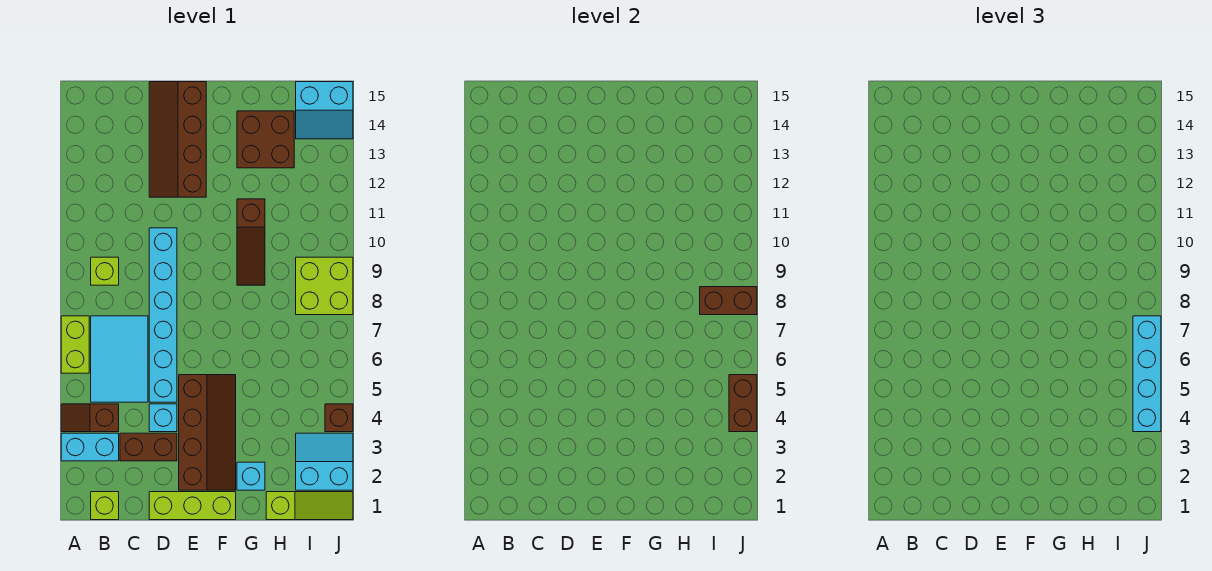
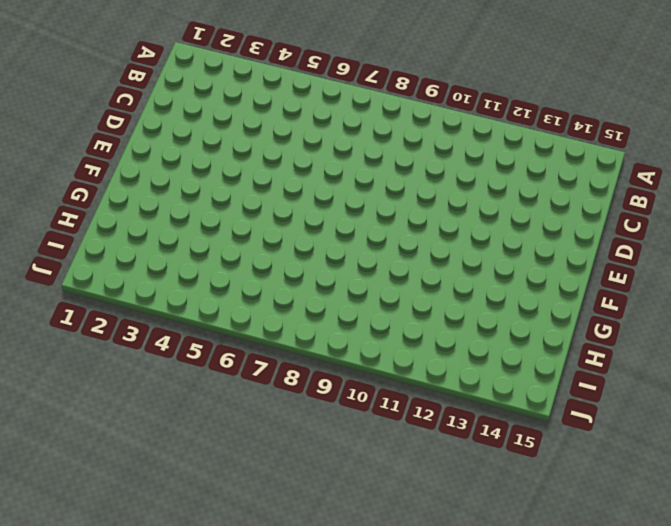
none -> cyan brick A3:B3 level 1
none -> brown slope A4:B4 level 1 top B
none -> lime brick A6:A7 level 1

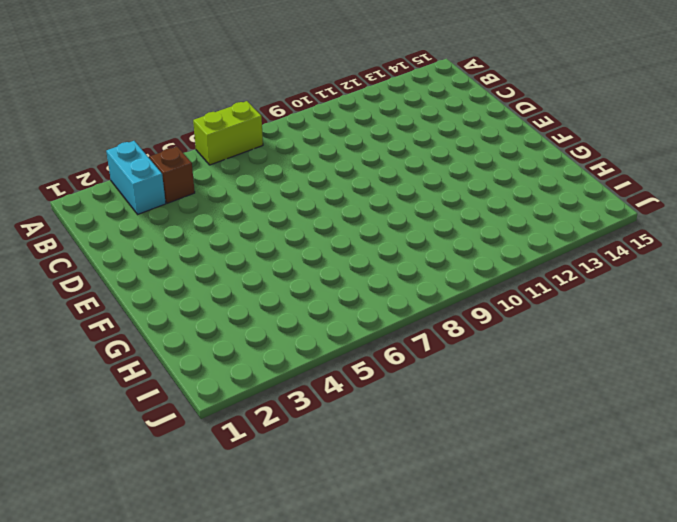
none -> lime brick B1 level 1
none -> cyan tile B5:C7 level 1
none -> lime brick B9 level 1

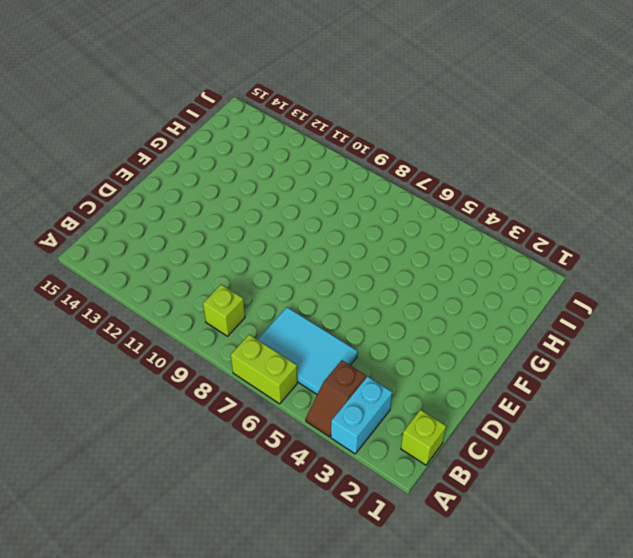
none -> brown brick C3:D3 level 1
none -> lime brick D1:F1 level 1
none -> cyan brick D4 level 1

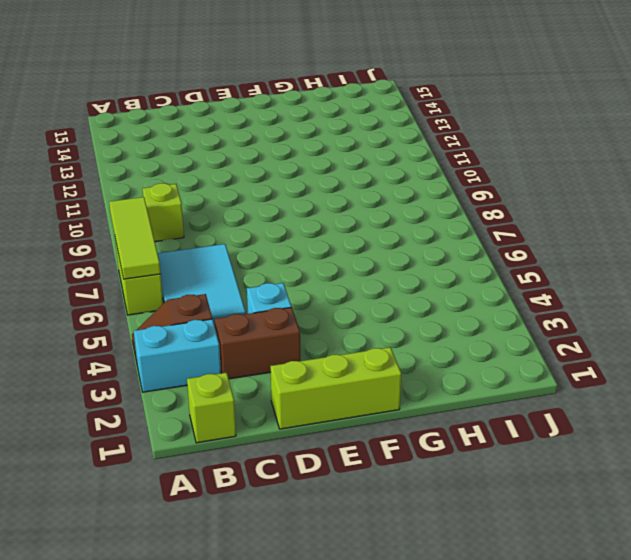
lime tile A6:A8 level 2 -> none
none -> cyan brick D5:D10 level 1
none -> brown slope D12:E15 level 1 top E
none -> brown slope E2:F5 level 1 top E

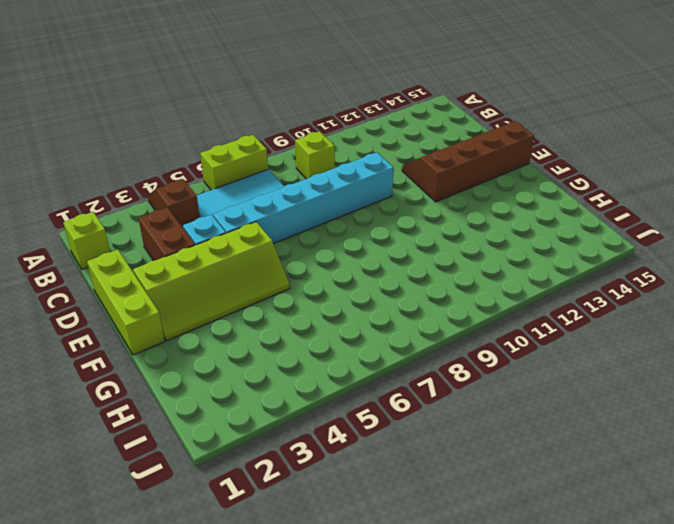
lime slope E2:F5 level 1 top E -> brown slope E2:F5 level 1 top E
none -> cyan brick A3:B3 level 1
none -> cyan brick G2 level 1
none -> brown slope G9:G11 level 1 top 11

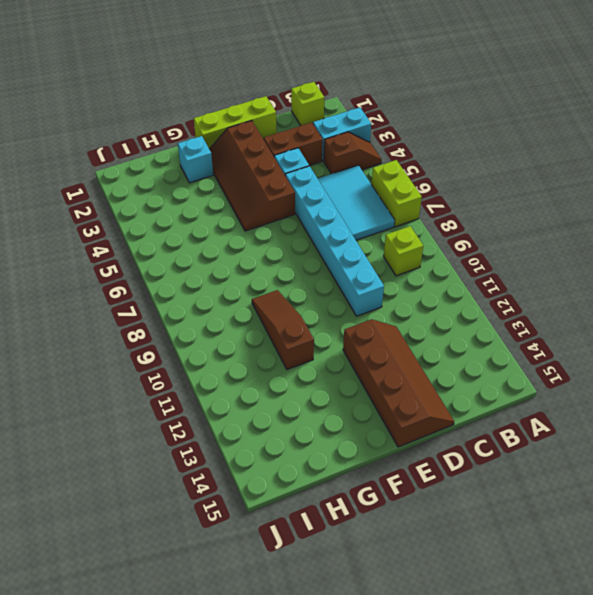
none -> brown brick G13:H14 level 1
none -> lime slope H1:J1 level 1 top H
none -> cyan slope I2:J3 level 1 top 2

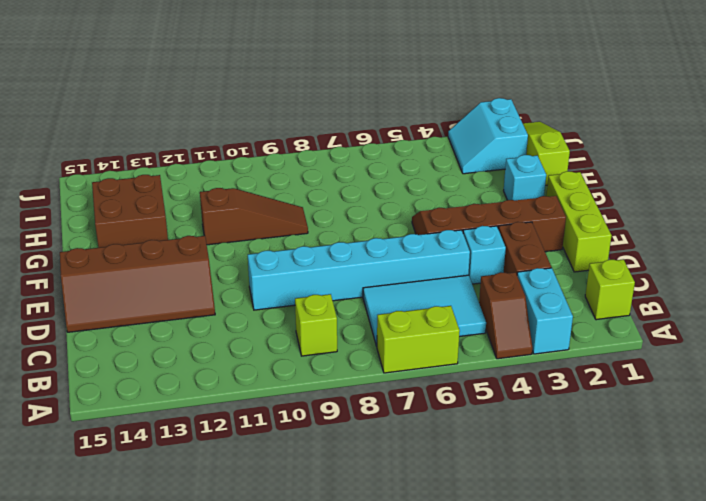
none -> lime brick I8:J9 level 1
none -> cyan slope I14:J15 level 1 top 15
none -> brown brick J4 level 1

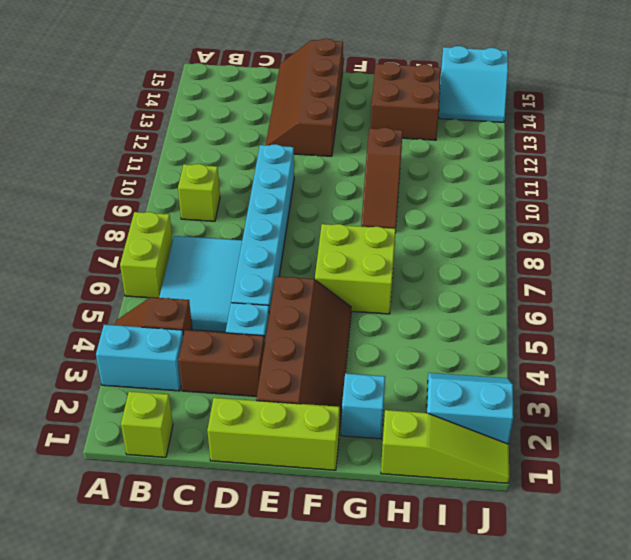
lime brick F6:G7 level 1 -> lime brick I8:J9 level 1
none -> brown brick J4 level 1
none -> brown brick I8:J8 level 2
none -> brown brick J4:J5 level 2

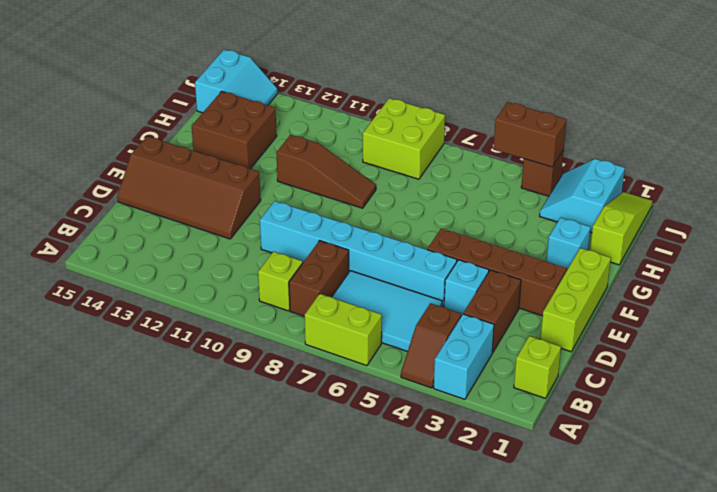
brown brick B8:C8 level 1 -> brown brick I8:J8 level 2
none -> cyan brick J4:J7 level 3

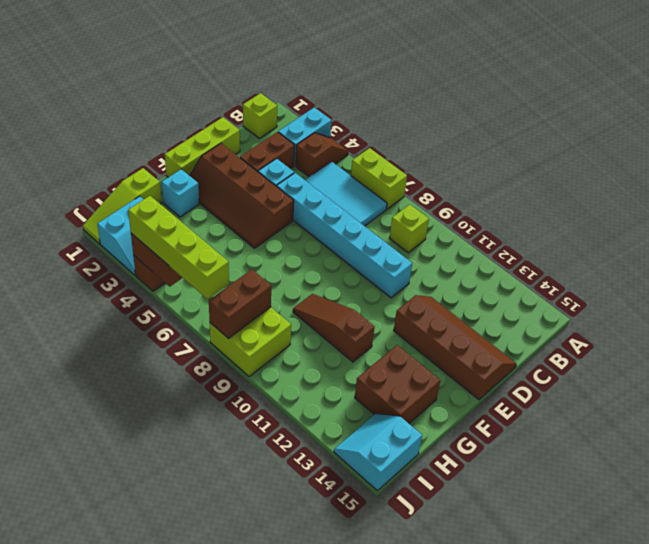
lime brick J4:J7 level 3 -> cyan brick J4:J7 level 3

